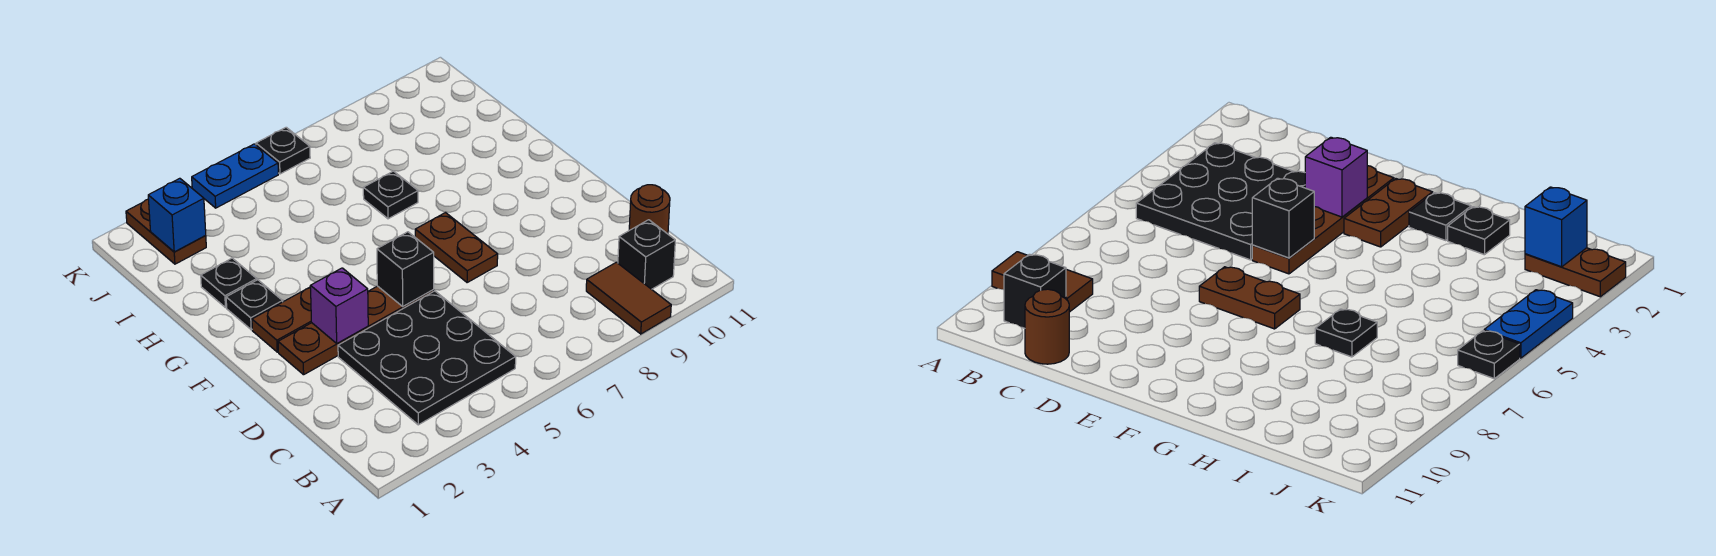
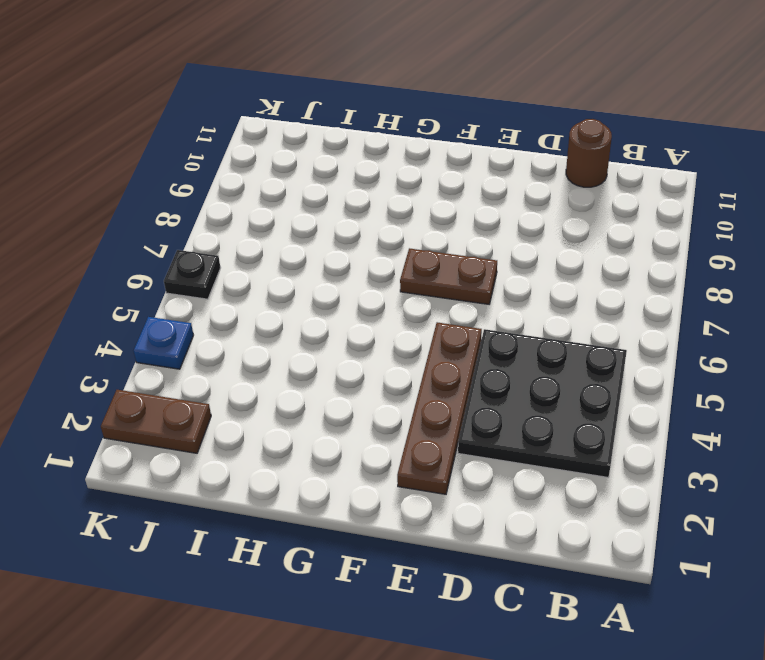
blue plate K4 level 1 -> blue plate K4:K5 level 1
none -> brown tile A9:B9 level 1
none -> black brick B10 level 1
none -> brown plate F2:F3 level 1

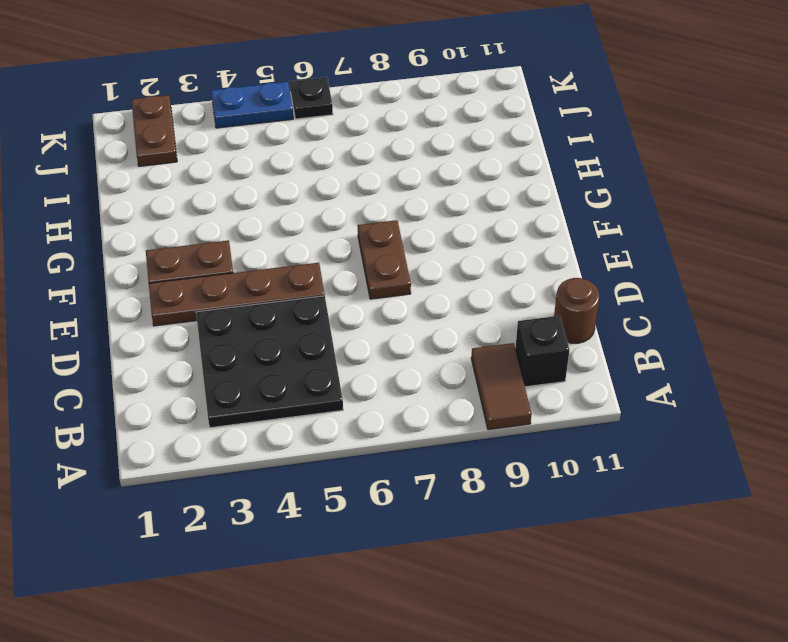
none -> black plate G2 level 1
none -> black plate H2 level 1
none -> black plate H7 level 1

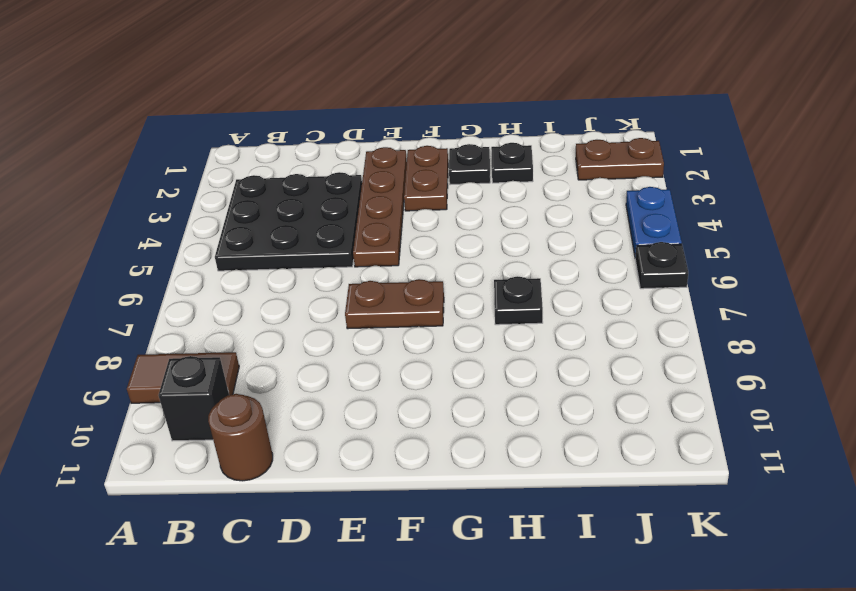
none -> purple brick E3 level 2
none -> black brick E5 level 2
none -> blue brick J2 level 2

